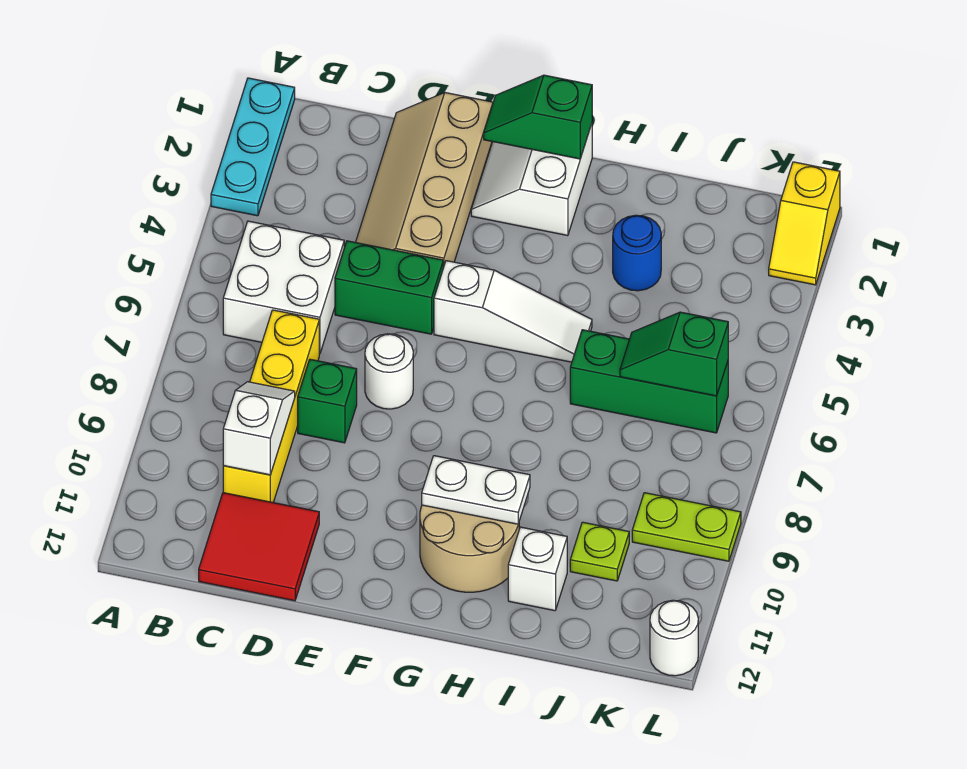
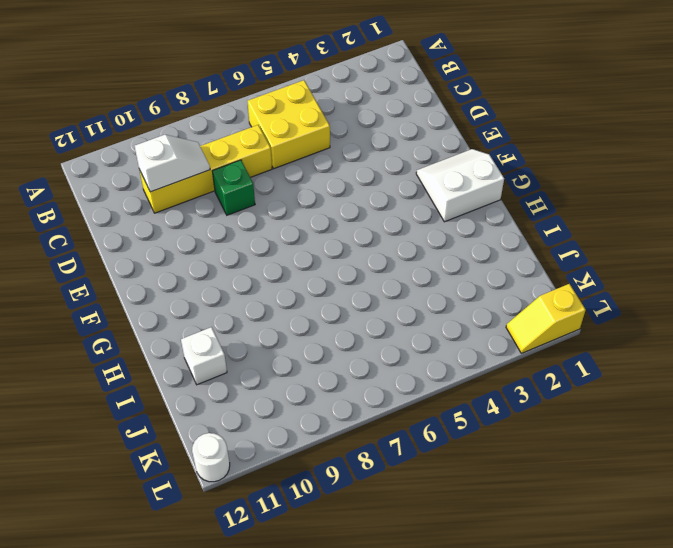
yellow brick B5:C6 level 1 -> white brick B5:C6 level 1
none -> cyan plate A1:A3 level 1
none -> red tile C11:D12 level 1
none -> tan slope D1:E4 level 1 top E

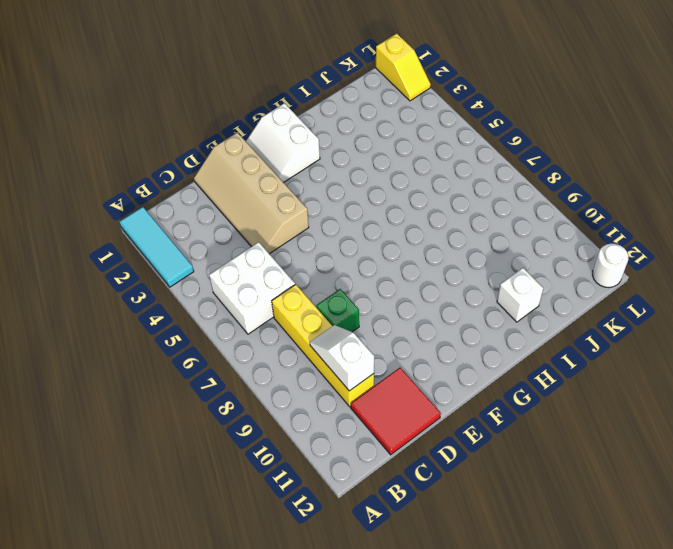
cyan tile A1:A3 level 1 -> cyan plate A1:A3 level 1
none -> green brick D5:E5 level 1
none -> white round brick E7 level 1
none -> white slope F5:H5 level 1 top F

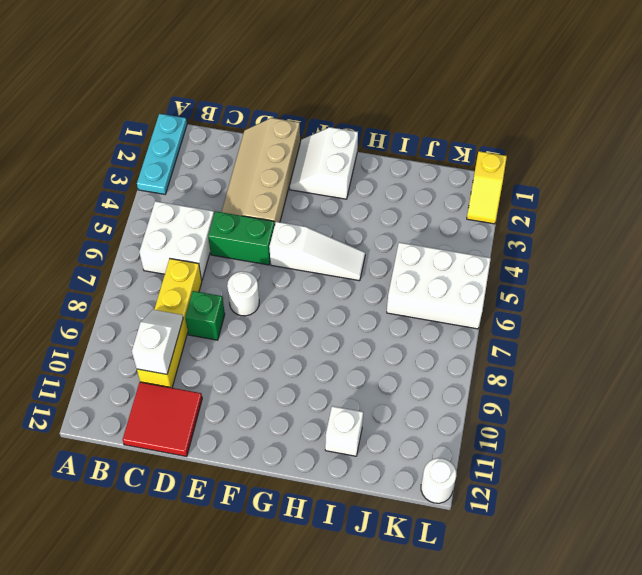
white brick J5:L6 level 1 -> green brick I6:K6 level 1
none -> tan round brick G10:H11 level 1
none -> blue round brick I3 level 1
none -> lime plate J10 level 1

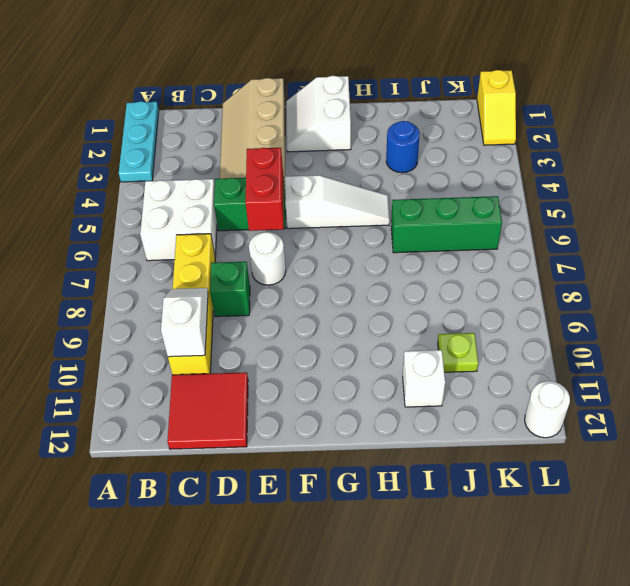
red brick E5:E6 level 2 -> none
none -> tan round brick G10:H11 level 1
none -> lime plate K9:L9 level 1
none -> green slope F1:G1 level 2 top G

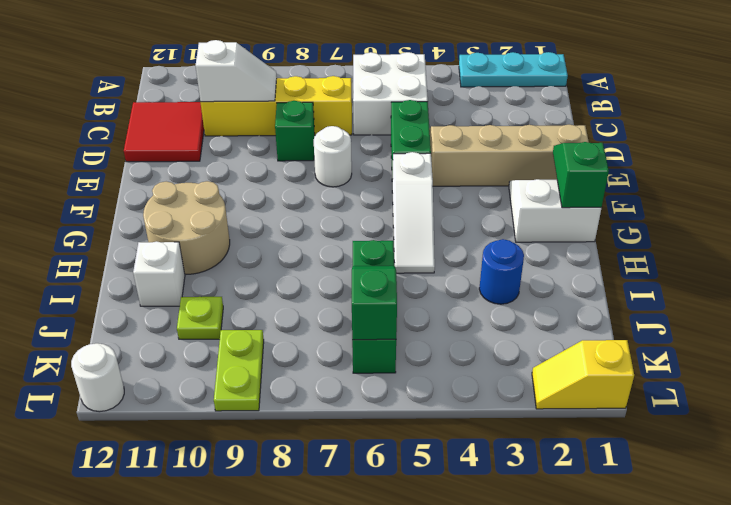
none -> white plate G10:H10 level 2

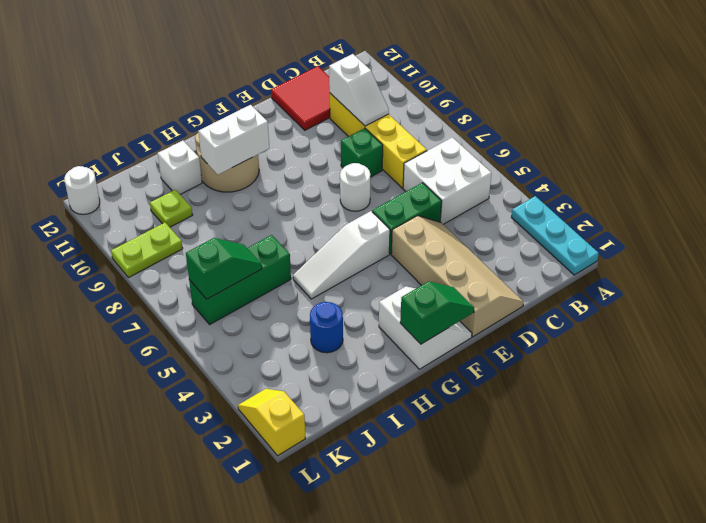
white brick G10:H10 level 2 -> white plate G10:H10 level 2

